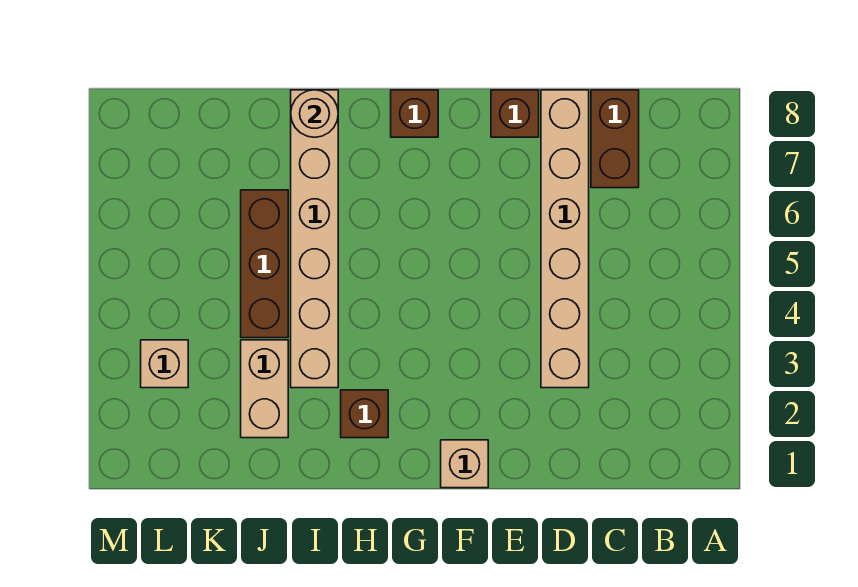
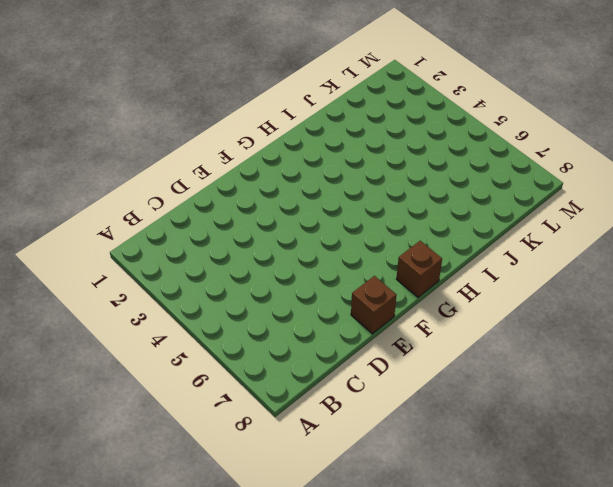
none -> brown brick C7:C8 level 1
none -> tan brick D3:D8 level 1

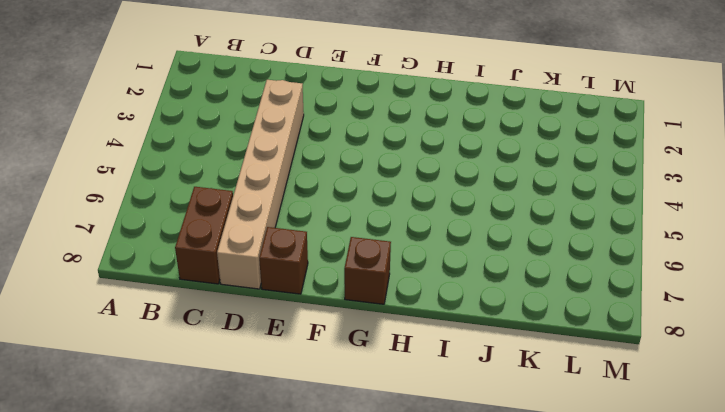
none -> tan brick F1 level 1
none -> brown brick H2 level 1

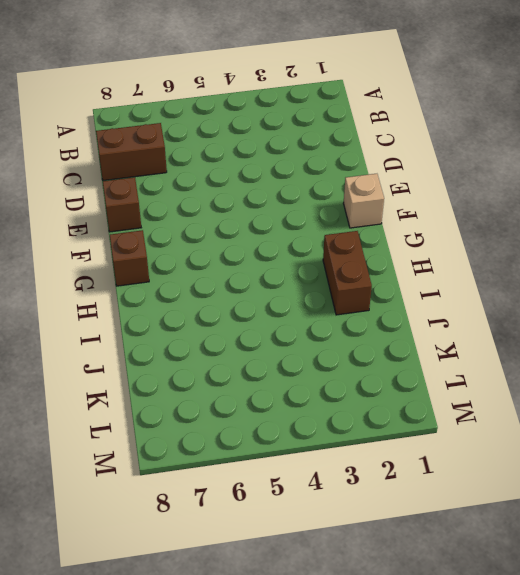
brown brick H2:I2 level 1 -> brown brick H2 level 1
none -> tan brick D3:D8 level 1
none -> tan brick I3:I8 level 1

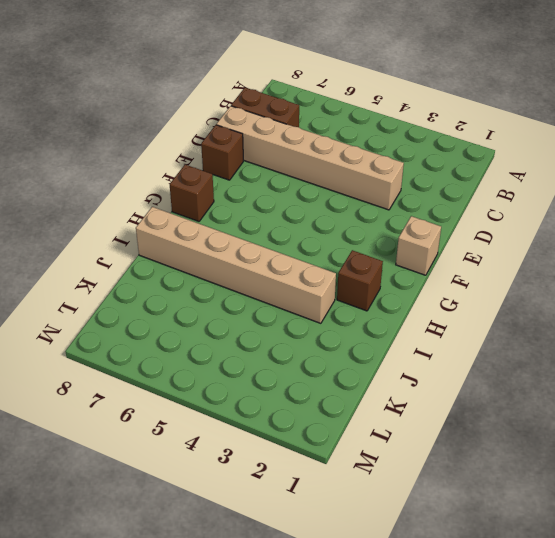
none -> tan brick J2:J3 level 1
none -> brown brick J4:J6 level 1

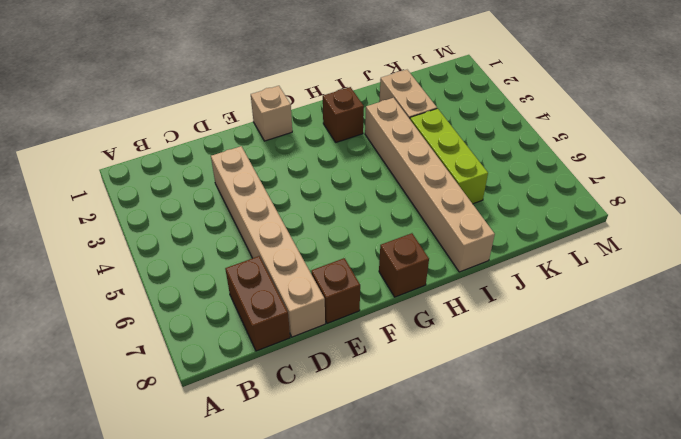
lime brick J4:J6 level 1 -> brown brick J4:J6 level 1
none -> tan brick L3 level 1
none -> tan round brick I8 level 2

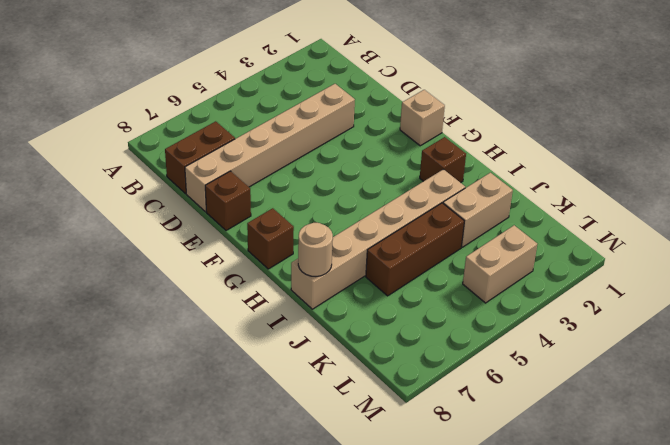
tan brick L3:L4 level 1 -> tan brick L3 level 1

